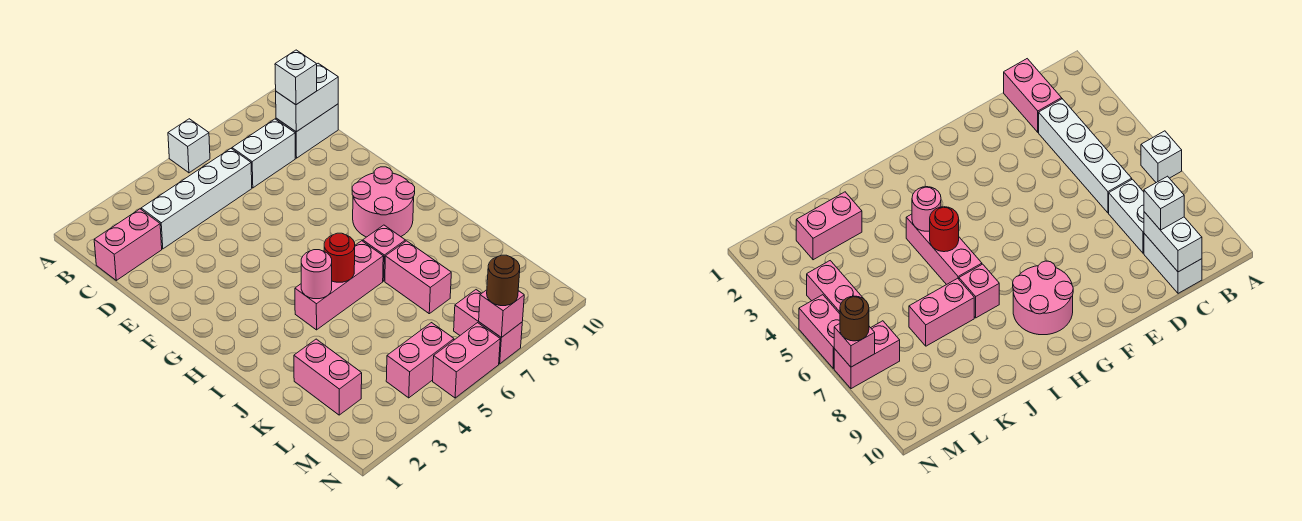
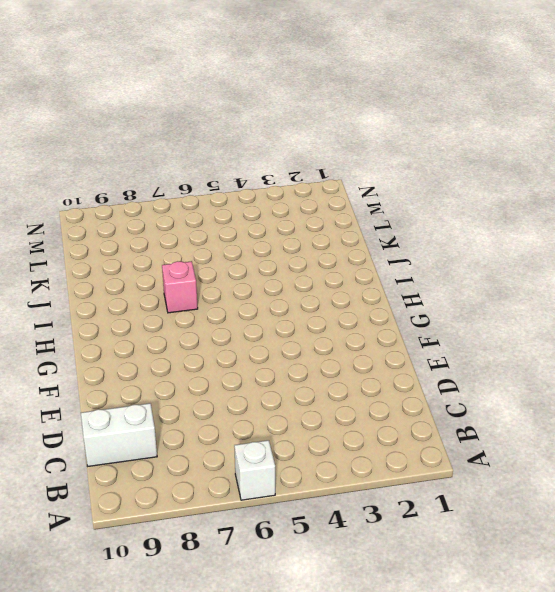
none -> pink brick C1:C2 level 1
none -> white brick C3:C6 level 1
none -> white brick C7:C8 level 1

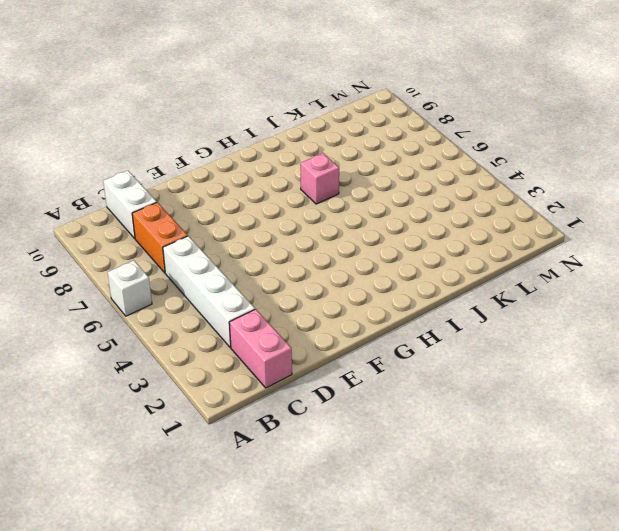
orange brick C7:C8 level 1 -> white brick C7:C8 level 1
none -> pink round brick G8:H9 level 1
none -> pink brick I4:I6 level 1
none -> pink brick J7:K7 level 1

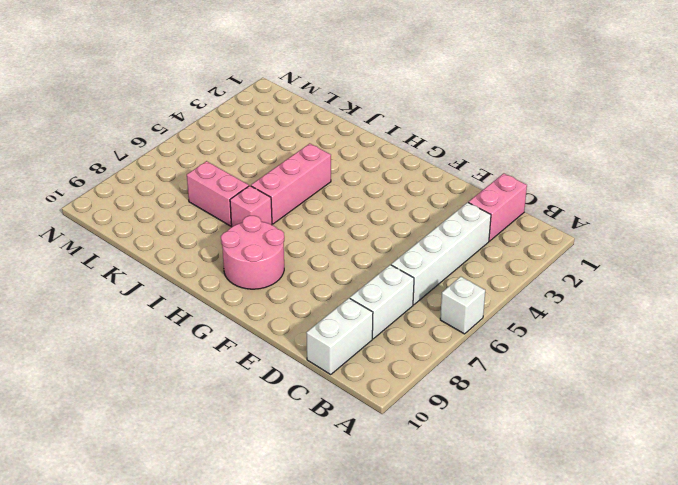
none -> pink brick K2:L2 level 1
none -> pink brick M4:M5 level 1
none -> pink brick M7:N7 level 1

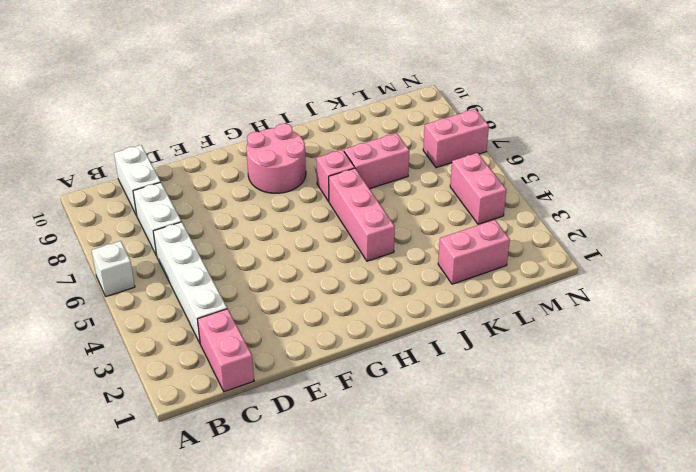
none -> pink brick N5:N6 level 1
none -> white brick C9:C10 level 2
none -> pink round brick I4 level 2

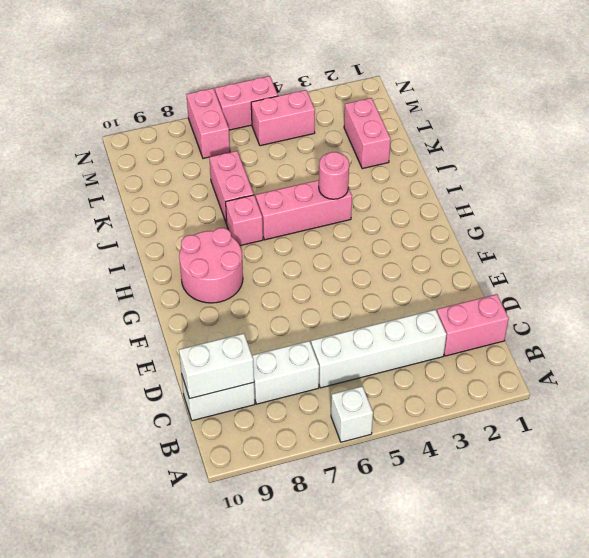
none -> red round brick I5 level 2
none -> pink brick N7 level 2
none -> white brick C9 level 3

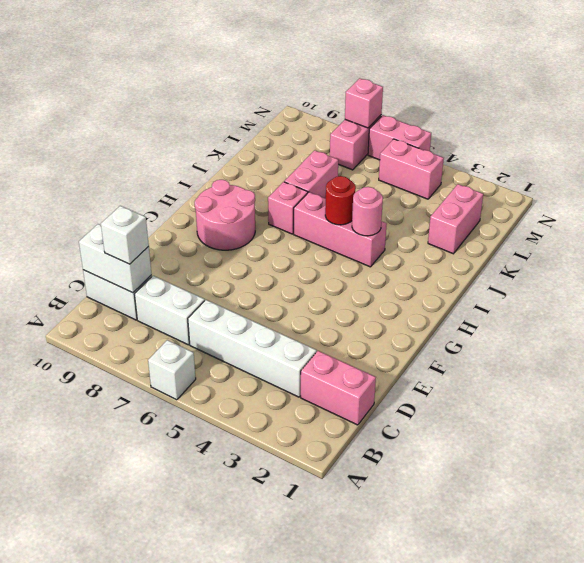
none -> brown round brick N7 level 3

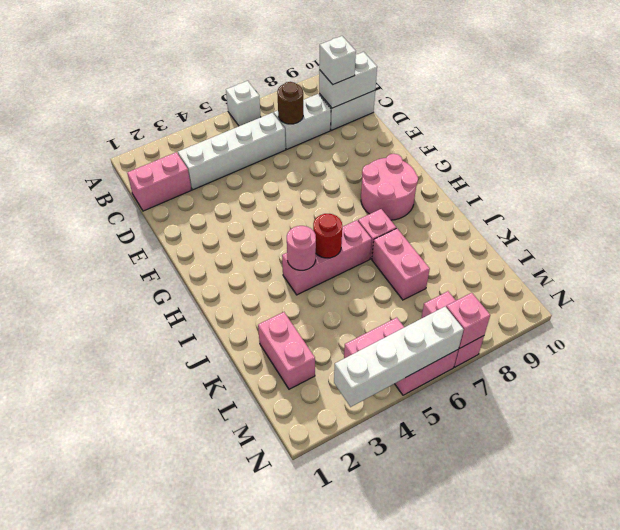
brown round brick C7 level 2 -> brown round brick N7 level 3
white brick N3:N6 level 2 -> none

